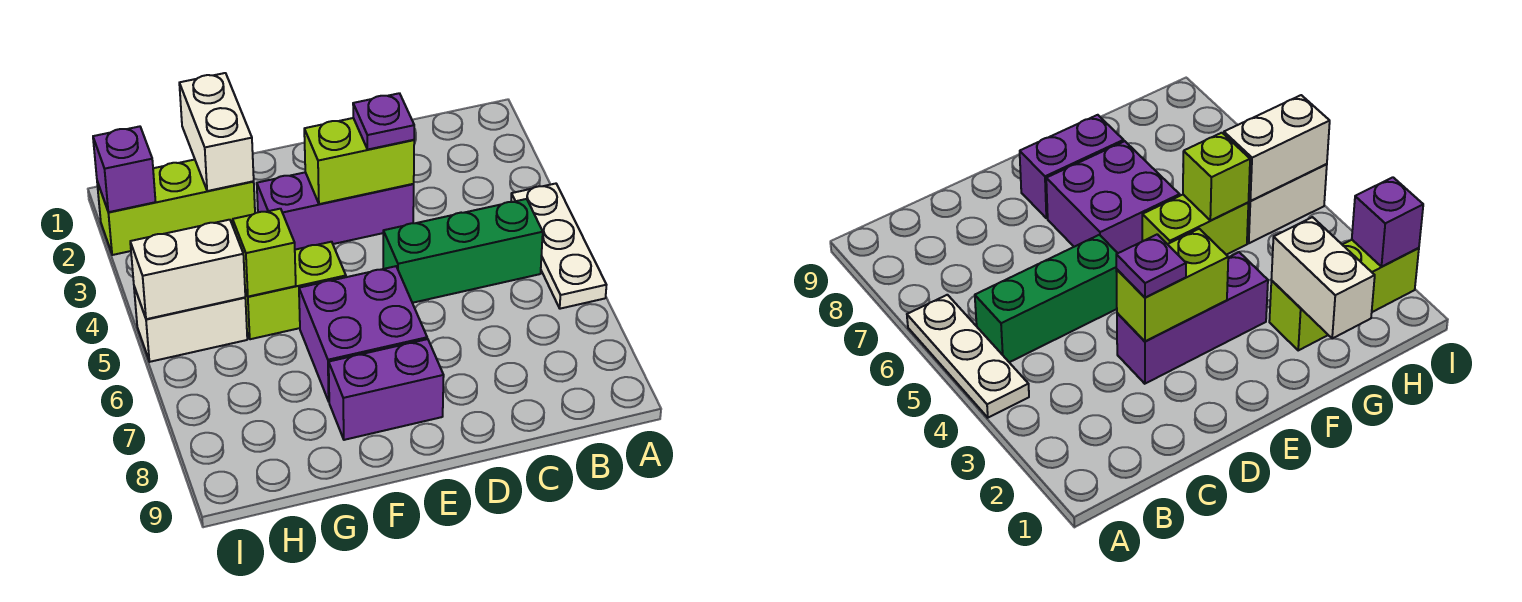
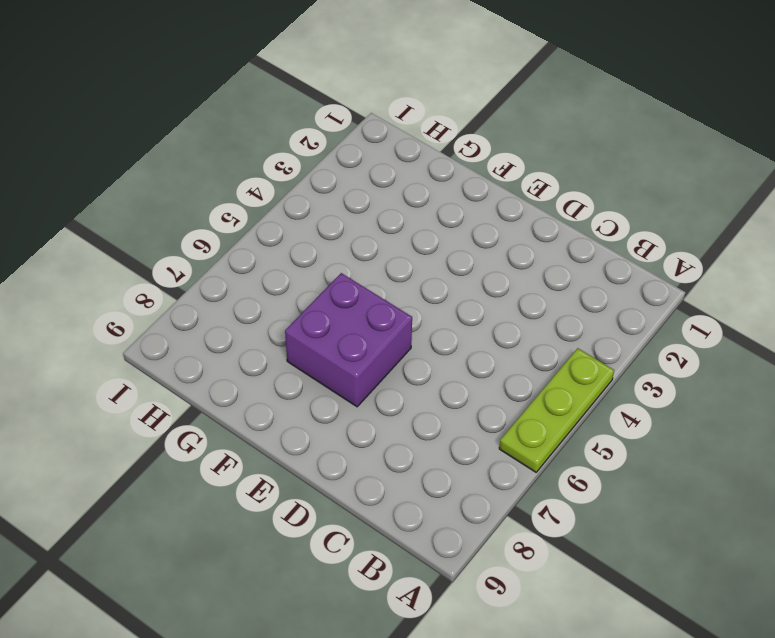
lime plate A4:A6 level 1 -> white plate A4:A6 level 1
none -> green brick B5:D5 level 1
none -> purple brick D3:F3 level 1
none -> purple brick E8:F8 level 1

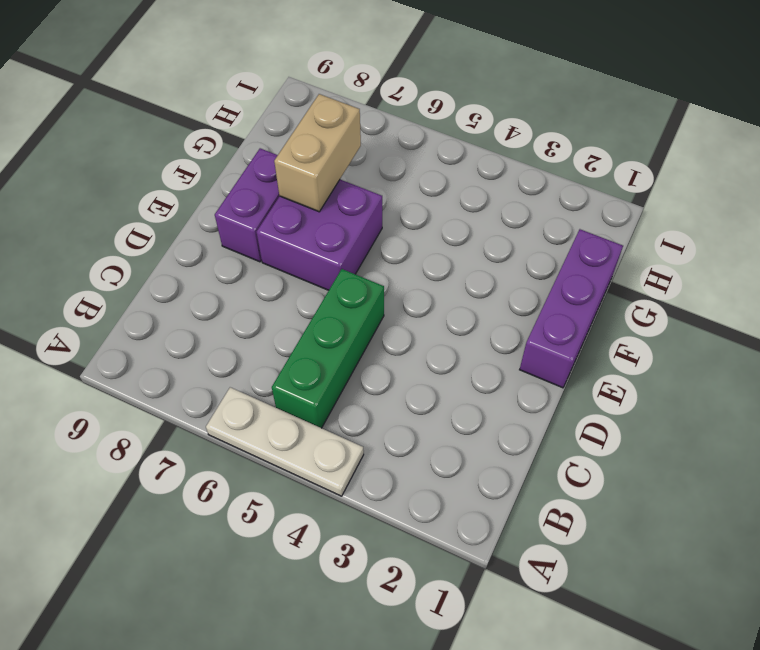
purple brick E1:G1 level 1 -> purple brick D3:F3 level 1
tan brick F7:G7 level 2 -> none
none -> lime brick F5:G5 level 1
none -> lime brick G2:I2 level 1
none -> white brick H5:I5 level 1

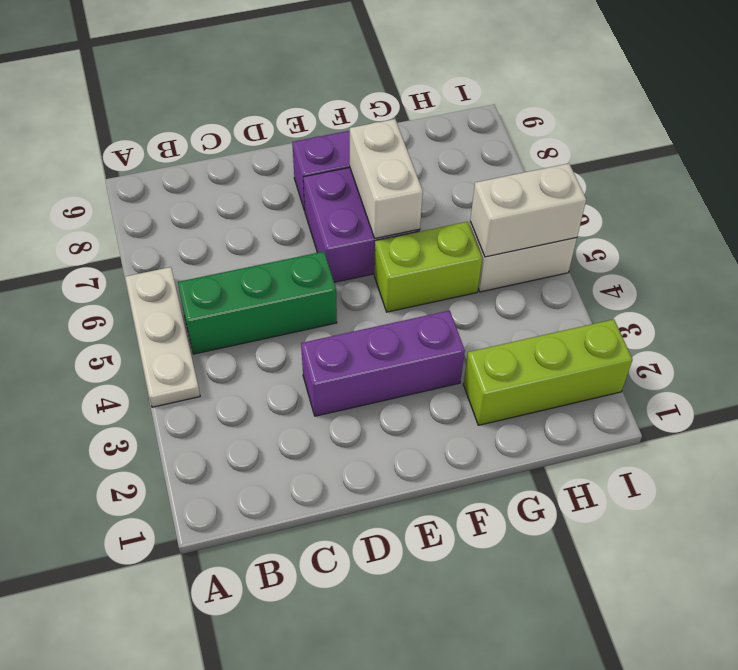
white brick F6:F7 level 2 -> white brick G1:G2 level 2
none -> lime brick D3:E3 level 2
none -> lime brick G5 level 2
none -> purple brick I2 level 2

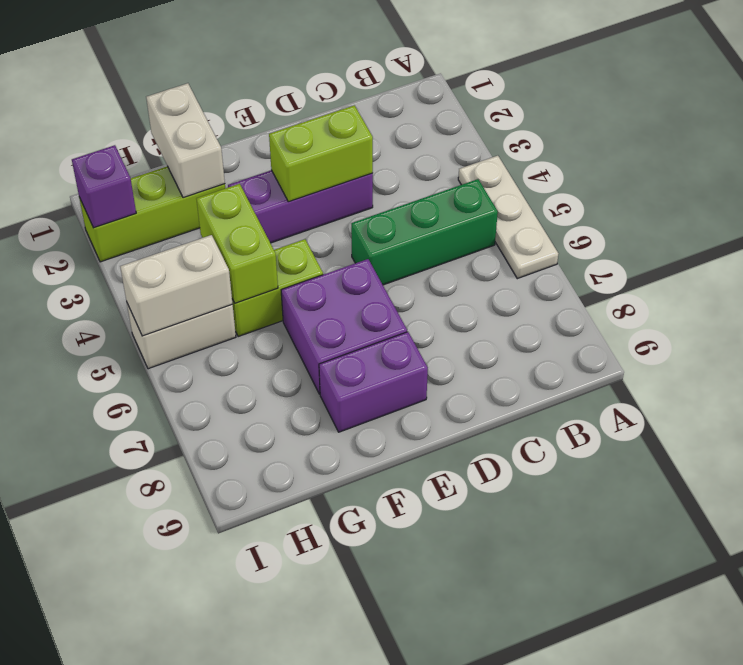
lime brick G4:G5 level 2 -> lime brick G5 level 2
none -> purple plate D3 level 3

